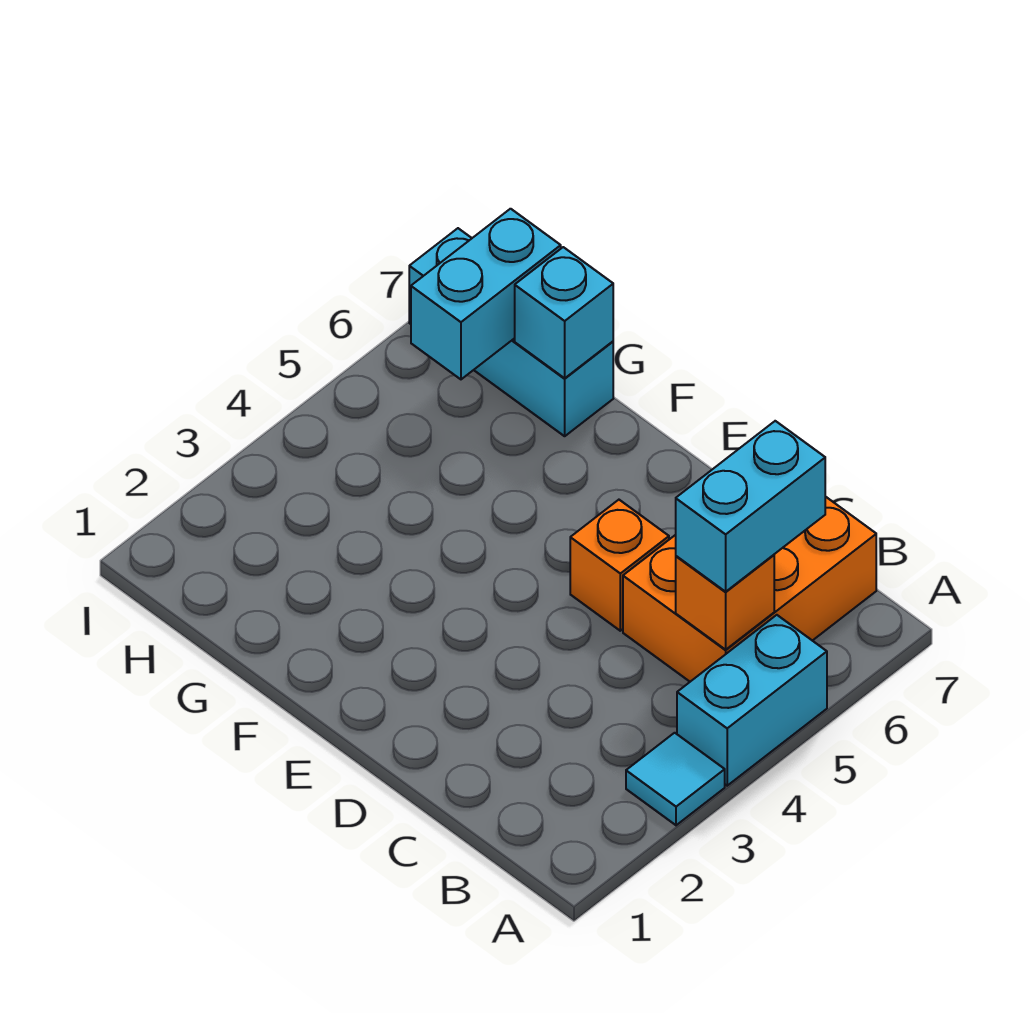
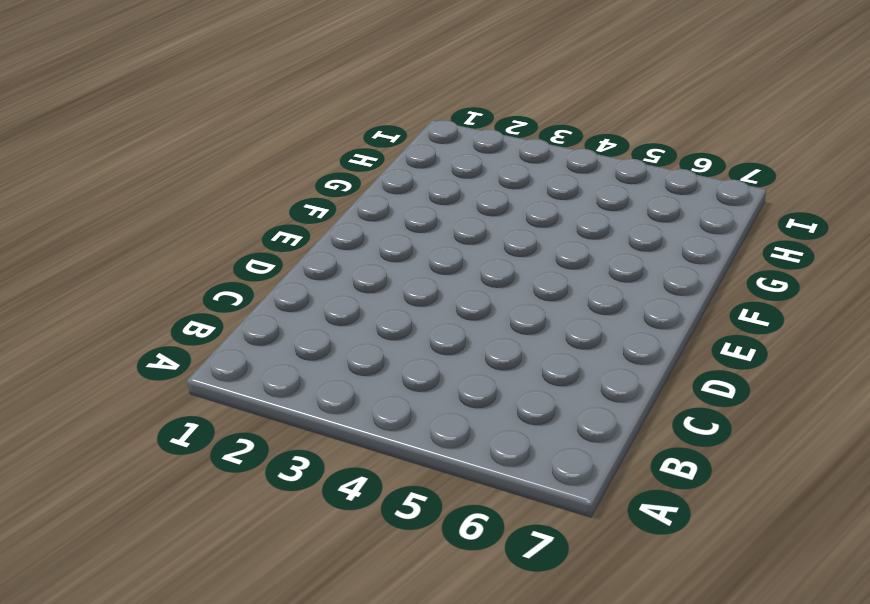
none -> cyan tile A3 level 1
none -> cyan brick A4:A5 level 1

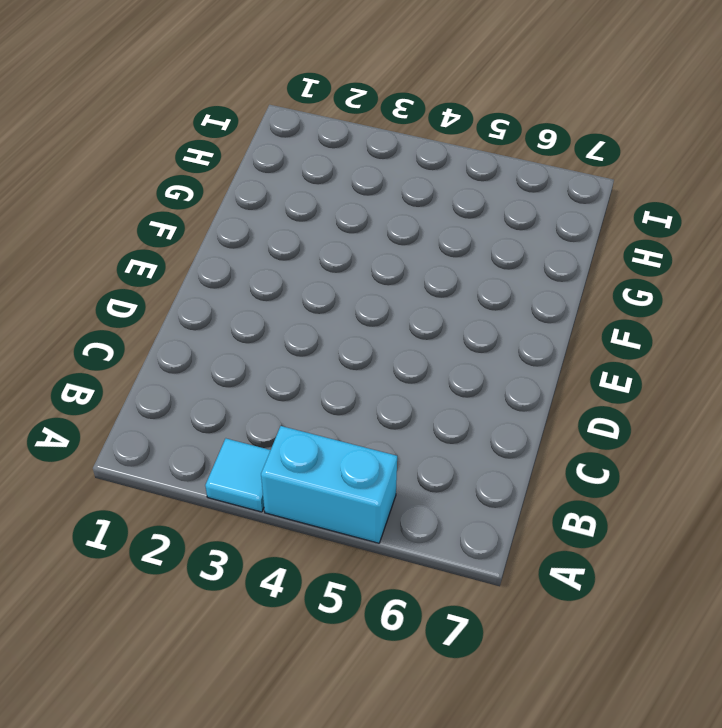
none -> orange brick B5:C7 level 1
none -> orange brick D5 level 1

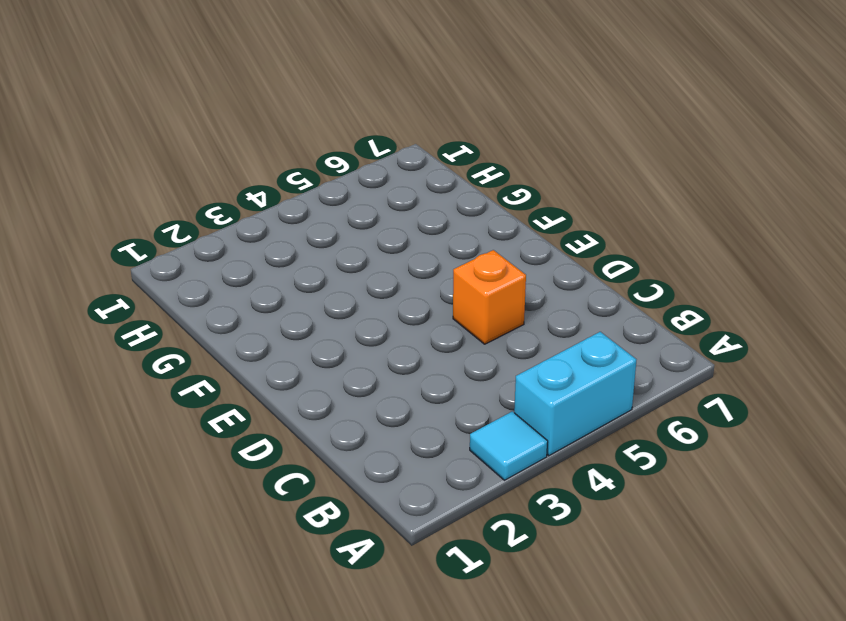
none -> orange brick B5:C7 level 1
none -> cyan brick G7:I7 level 1

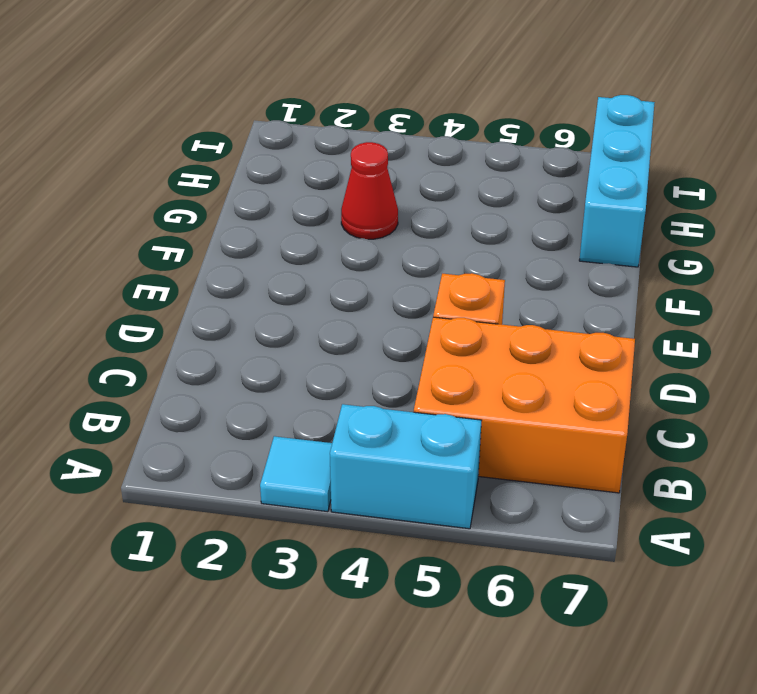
red cone G3 level 1 -> none
none -> orange brick B5 level 2
none -> cyan brick G7 level 2

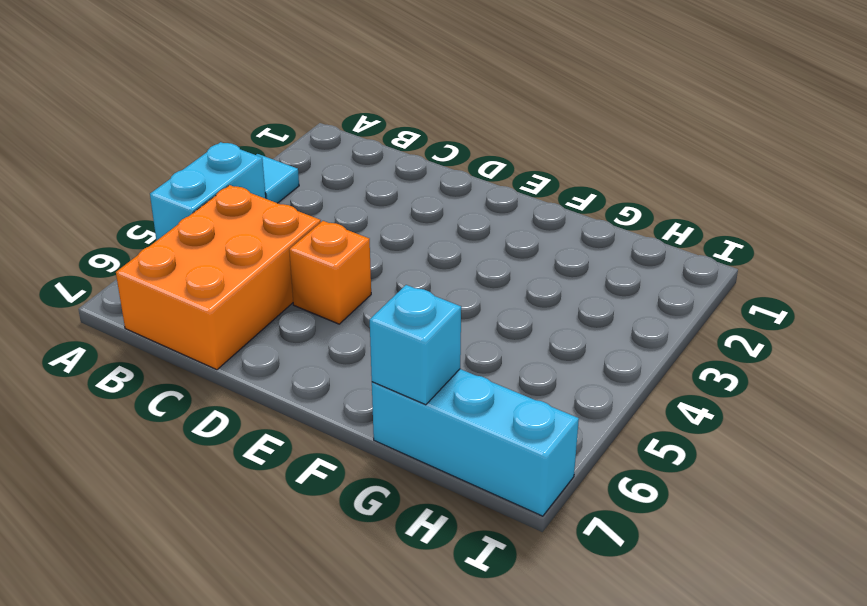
none -> orange brick B5 level 2
none -> cyan brick H6:H7 level 2

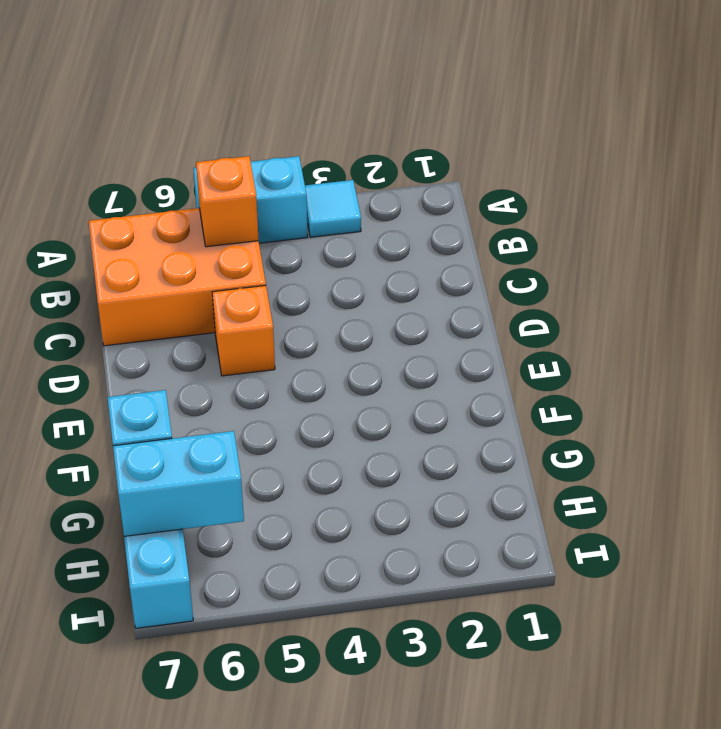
none -> cyan brick B5:B6 level 3

